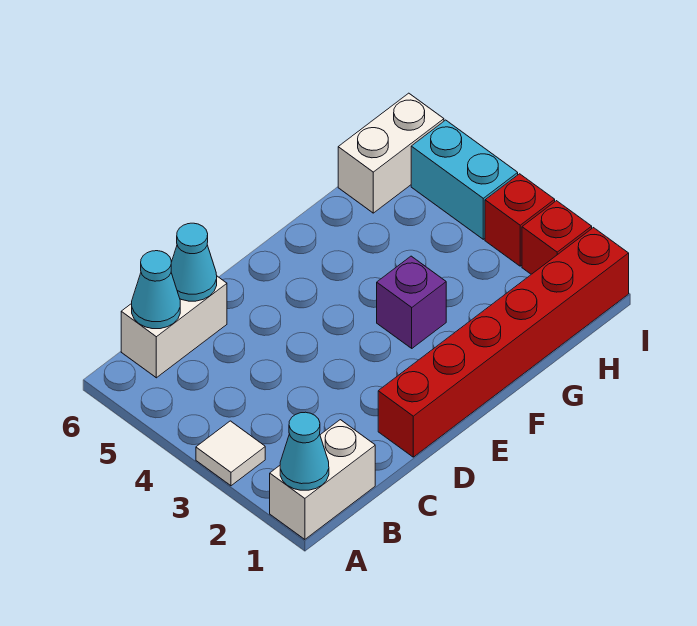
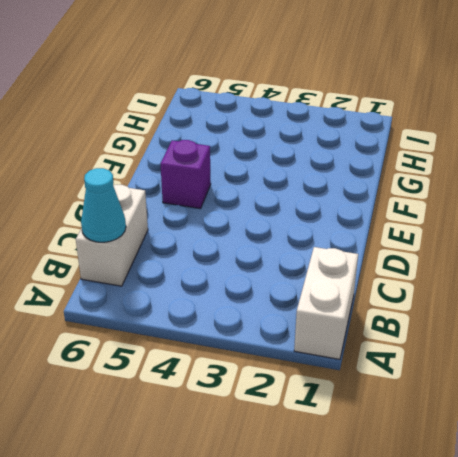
purple brick E5 level 1 -> purple brick F3 level 1
none -> white tile A3 level 1
none -> red brick D1:I1 level 1
none -> white brick H6:I6 level 1

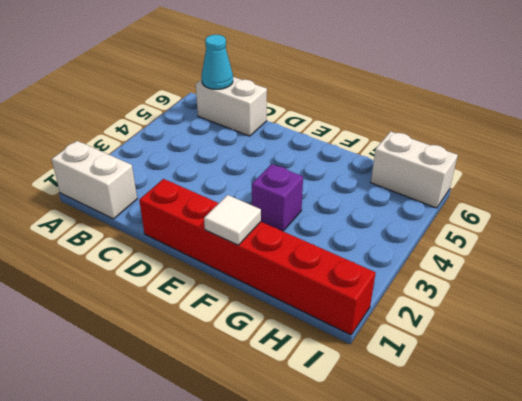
white tile F1 level 2 -> white tile A3 level 1
none -> red brick I2 level 1
none -> red brick I3 level 1
none -> cyan brick I4:I5 level 1

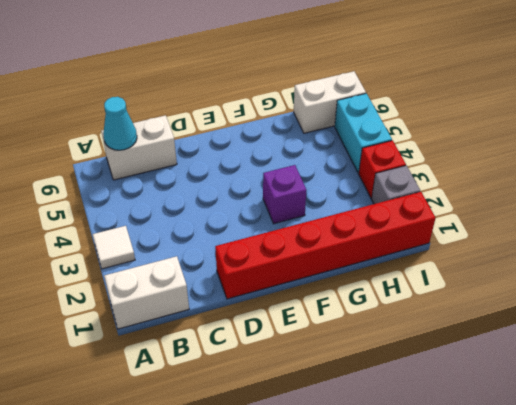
grey brick I2 level 1 -> red brick I2 level 1
none -> cyan cone A1 level 2
none -> cyan cone C6 level 2

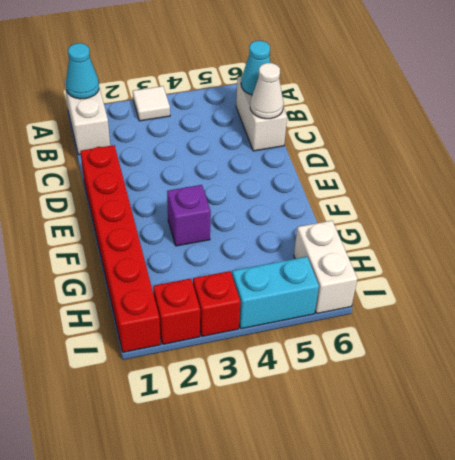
white cone C6 level 2 -> cyan cone C6 level 2

